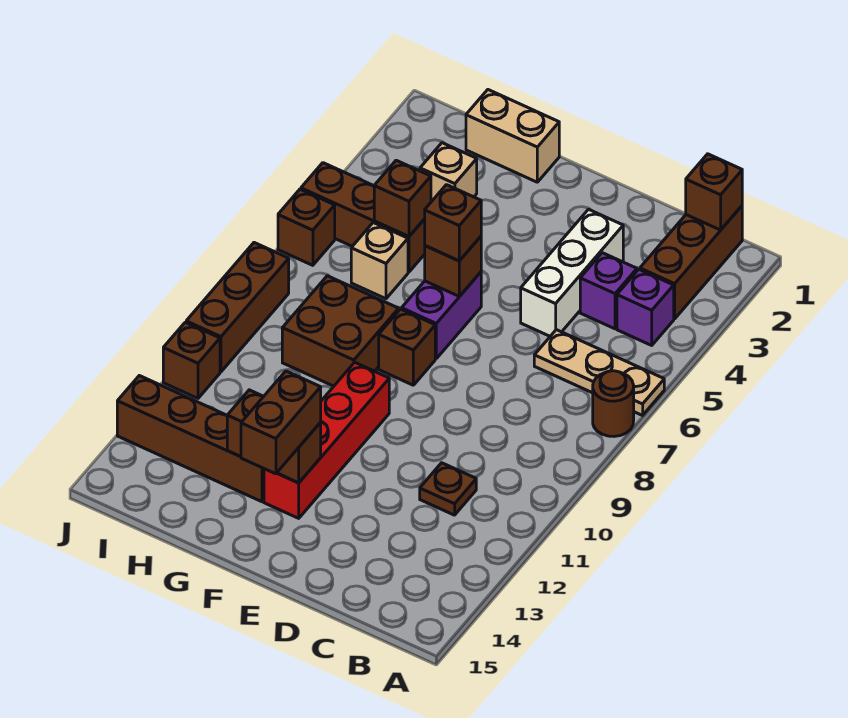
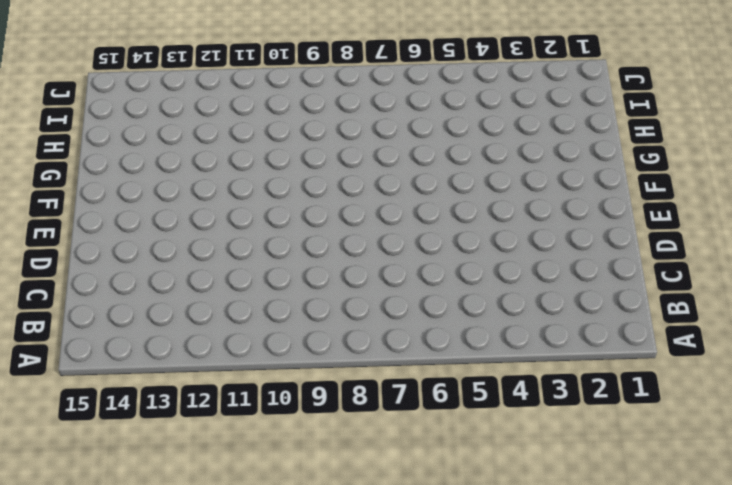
none -> tan plate A6:C6 level 1
none -> brown round brick A7 level 1
none -> brown brick B1:B3 level 1

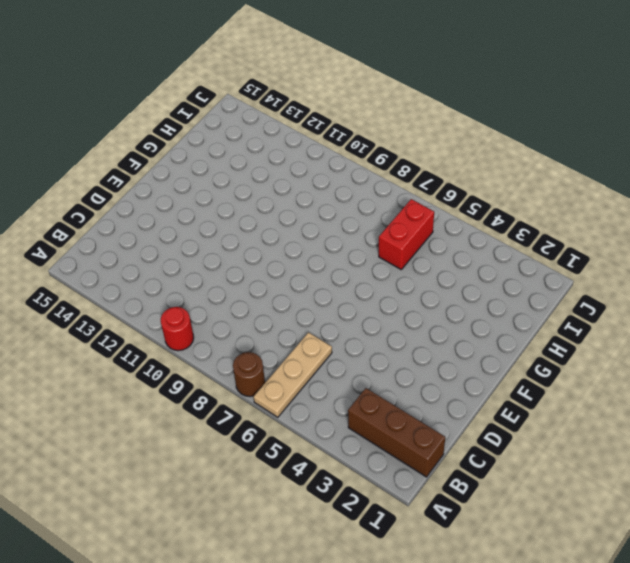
red round brick A10 level 1 -> none
red brick H6:I6 level 1 -> tan brick H6 level 1
none -> purple brick B4 level 1
none -> purple brick C4 level 1
none -> brown plate C11 level 1

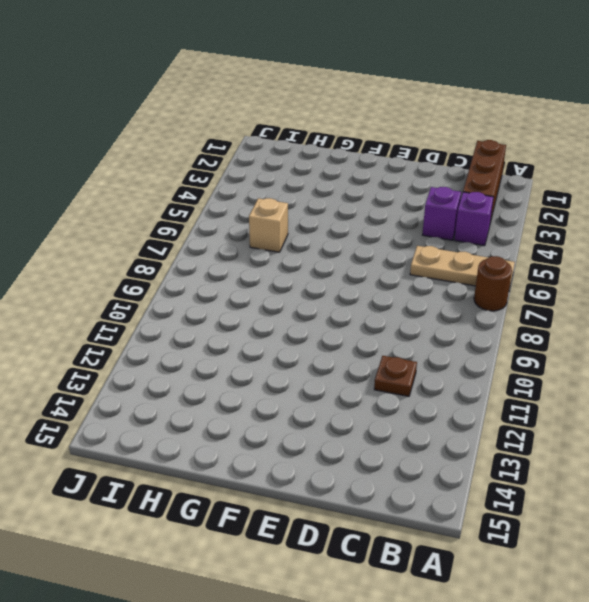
none -> white brick D3:D5 level 1
none -> purple brick F6:F7 level 1
none -> brown brick F8 level 1

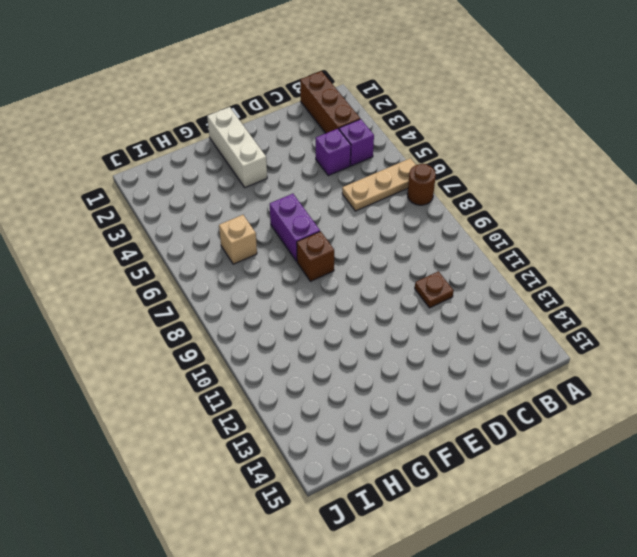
white brick F1:F3 level 1 -> white brick D3:D5 level 1
none -> red brick F10:F13 level 1
none -> tan brick G1:H1 level 1
none -> brown brick G8:H9 level 1

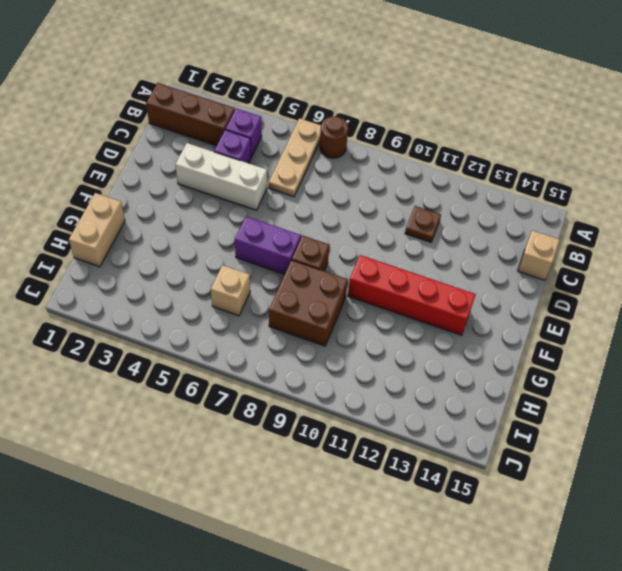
tan brick C15 level 1 -> tan brick H3 level 1
none -> brown brick G13:J13 level 1
none -> brown brick H5:J5 level 1
none -> brown brick J6 level 1

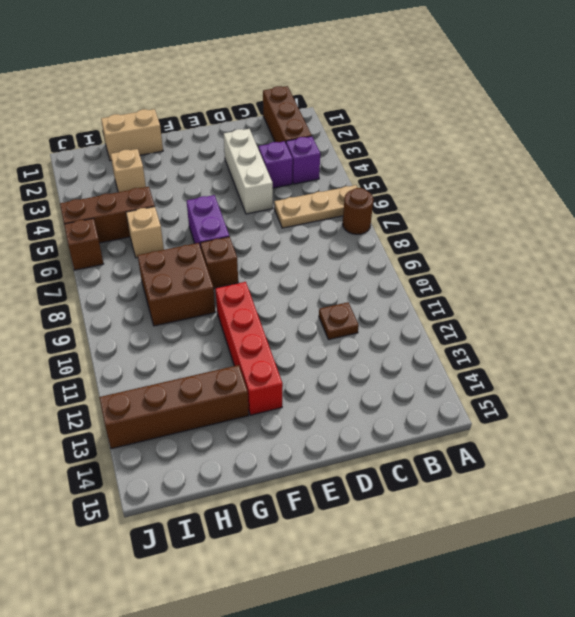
none -> brown brick J8:J10 level 1
none -> brown brick J11 level 1
none -> brown brick B1 level 2

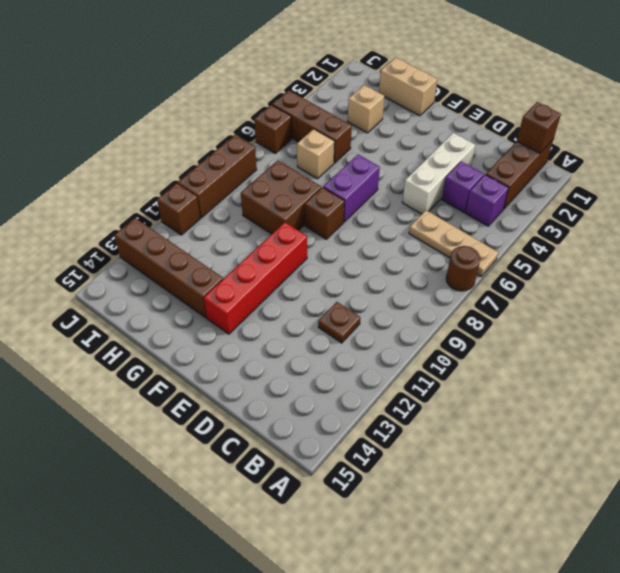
none -> brown brick F6 level 2
none -> brown brick F13:G13 level 2
none -> brown brick H5 level 2

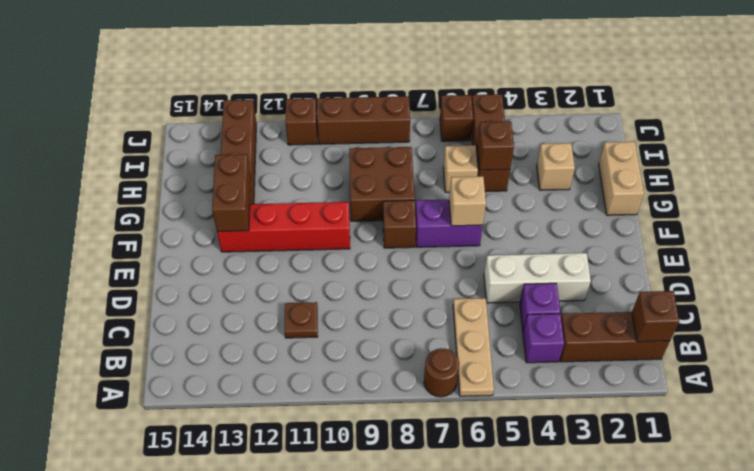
tan brick F6 level 2 -> brown brick F6 level 2
none -> brown brick F6 level 3
none -> brown brick F13:F14 level 3

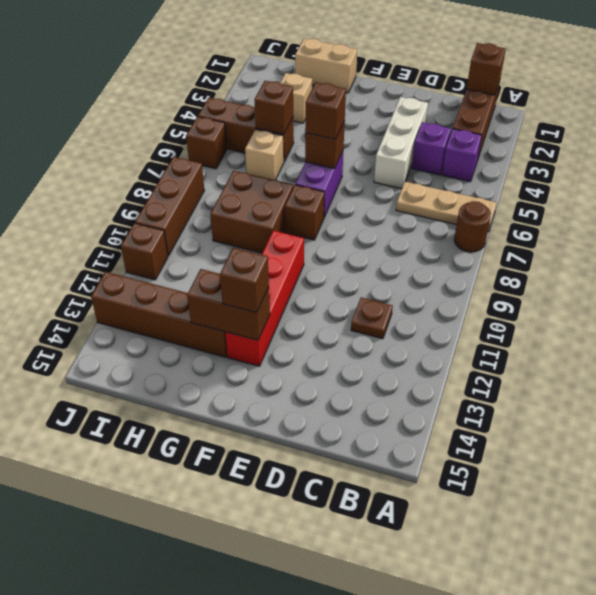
brown brick F13 level 3 -> brown brick F13:F14 level 3

